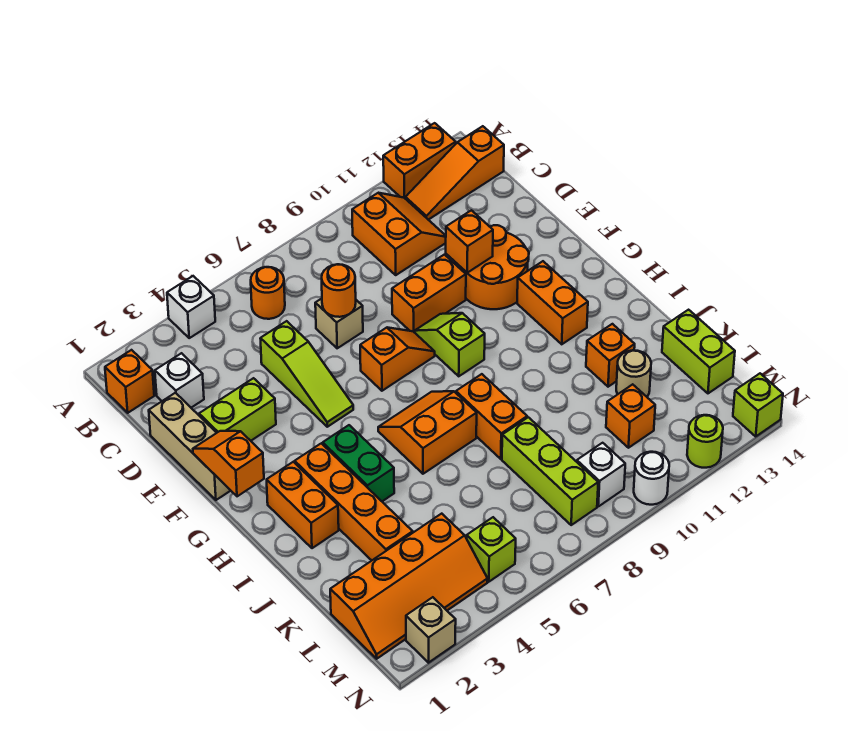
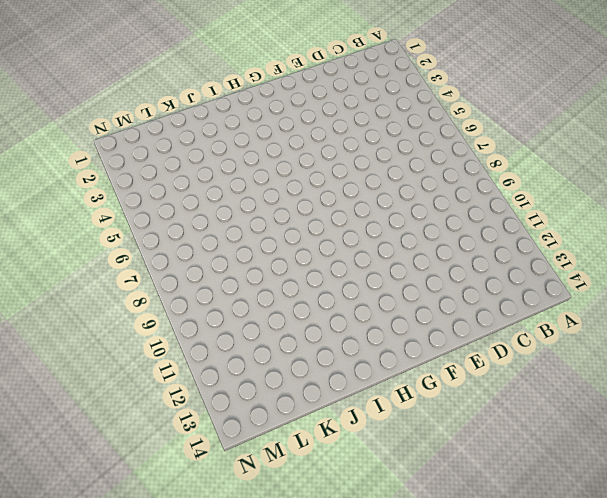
none -> white brick A4 level 1
none -> orange brick A12:A13 level 1
none -> orange brick B1 level 1
none -> orange round brick B6 level 1

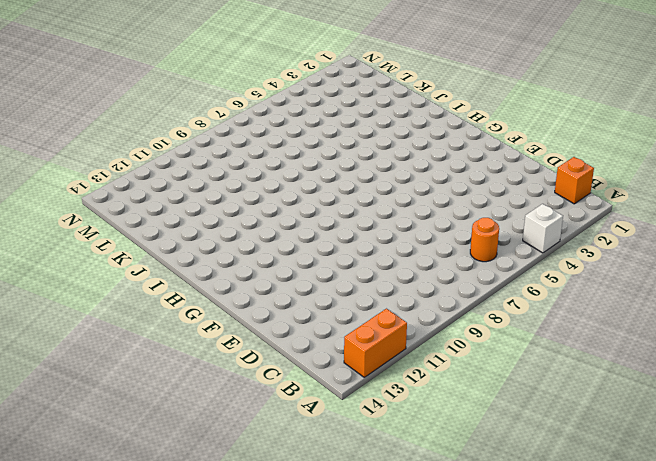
none -> orange slope B10:C11 level 1 top 10
none -> orange slope B12:B14 level 1 top 14
none -> white brick C2 level 1
none -> tan brick D1:F1 level 1

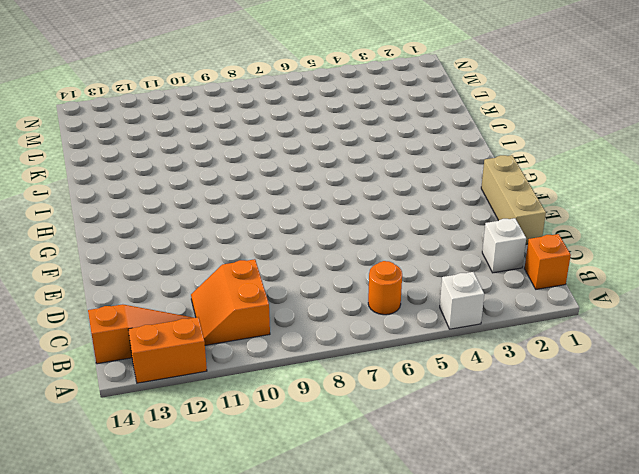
none -> lime slope D5:F5 level 1 top D
none -> tan brick D7 level 1
none -> lime brick E2:E3 level 1
none -> orange brick E9:E10 level 1

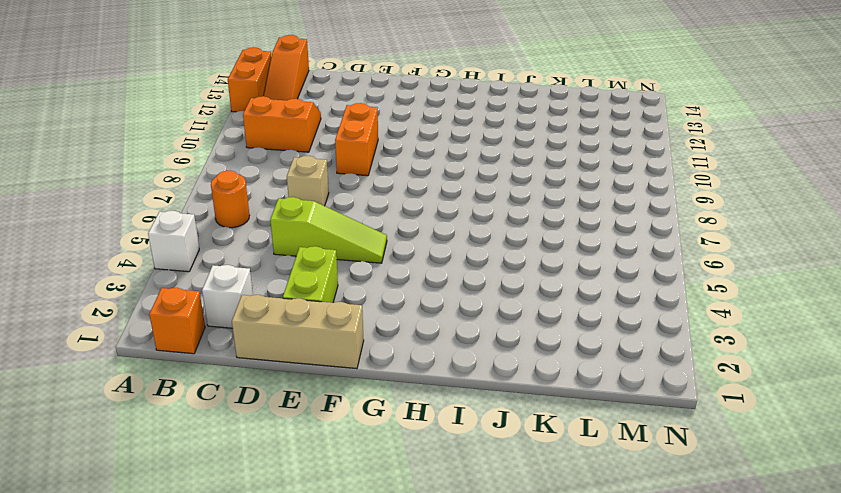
none -> orange round brick E11:F12 level 1
none -> orange slope F7:F8 level 1 top 7
none -> lime slope F9:G9 level 1 top G
none -> orange brick G12:H12 level 1

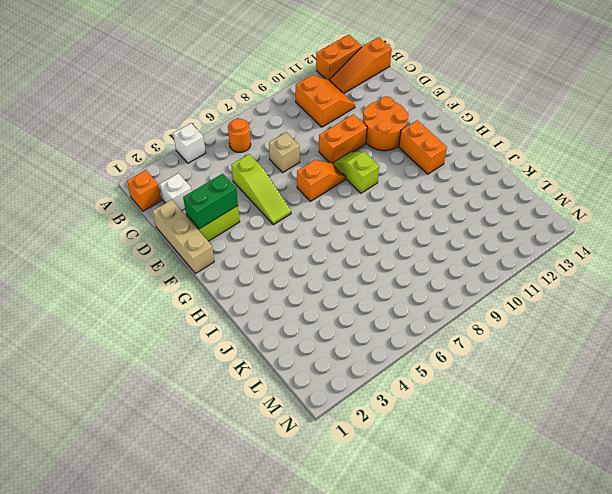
green brick E2:E3 level 2 -> green brick H4:I4 level 1
none -> orange brick H2:I2 level 1
none -> orange brick H3:K3 level 1
none -> orange slope H6:I7 level 1 top I
none -> orange brick I8:J8 level 1

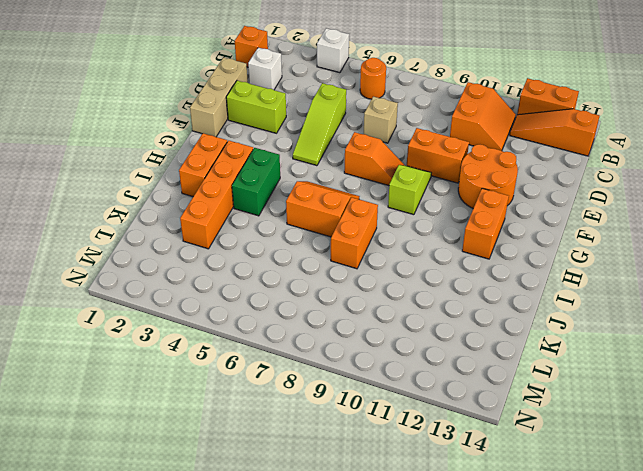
none -> orange brick J12 level 1
none -> lime brick K8:M8 level 1
none -> tan round brick K12 level 1
none -> lime brick K14:L14 level 1

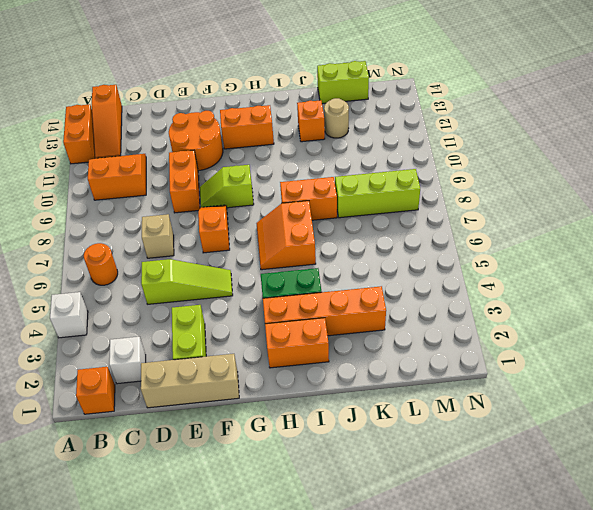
none -> orange slope L1:M4 level 1 top L
none -> orange brick L11 level 1
none -> lime brick M5 level 1
none -> white brick M9 level 1

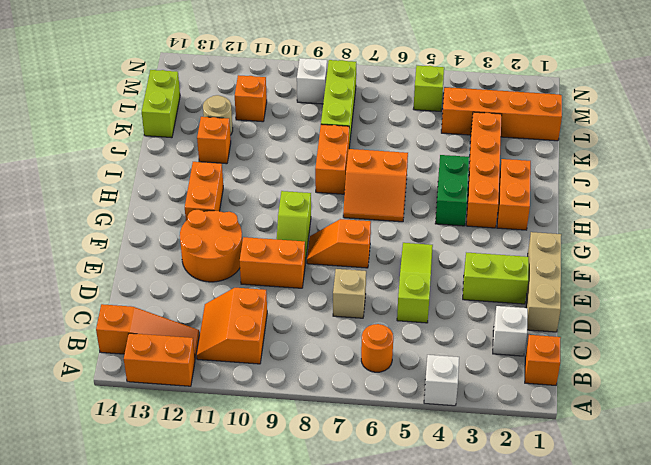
none -> tan brick N2 level 1
none -> white round brick N10 level 1
none -> lime round brick N12 level 1
none -> lime brick N14 level 1

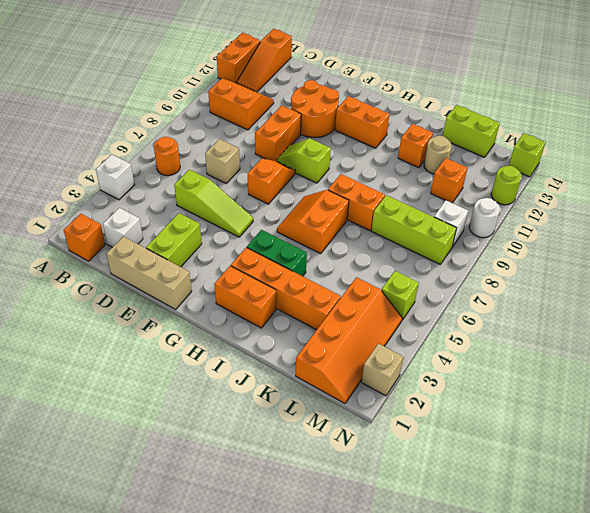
none -> orange round brick D7 level 2
none -> orange brick E11 level 2
none -> orange slope F1:G1 level 2 top G

